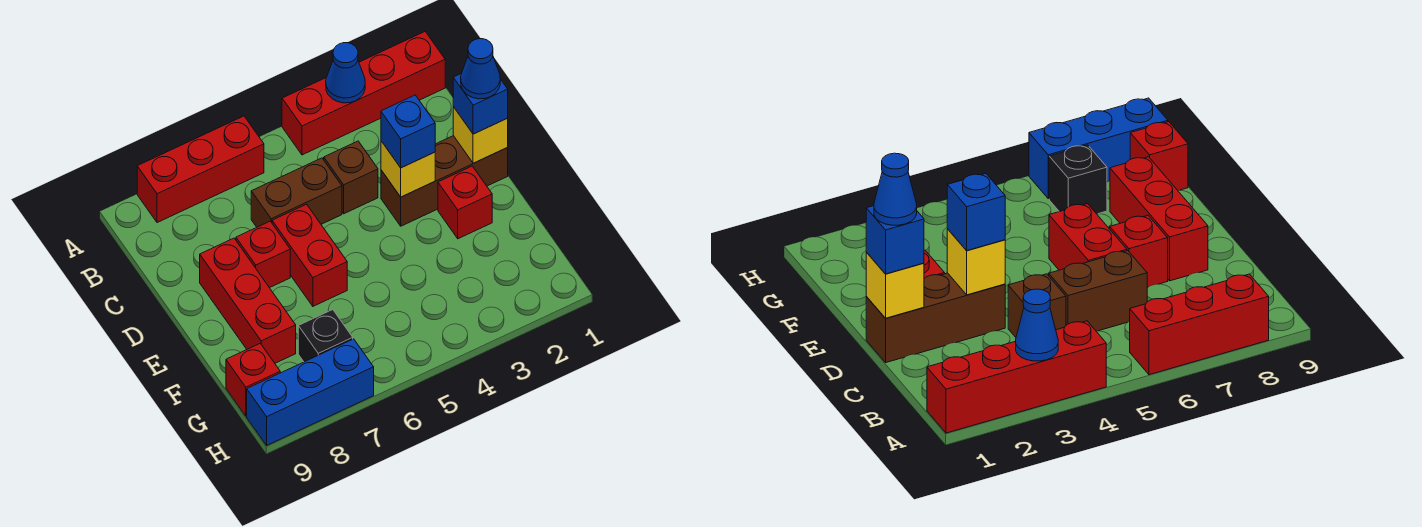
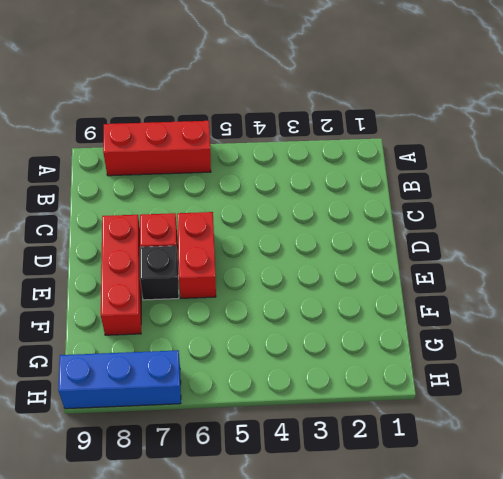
black brick E7 level 1 -> black brick G7 level 1
none -> red brick A1:A4 level 1
none -> brown brick C4 level 1
none -> brown brick C5:C6 level 1

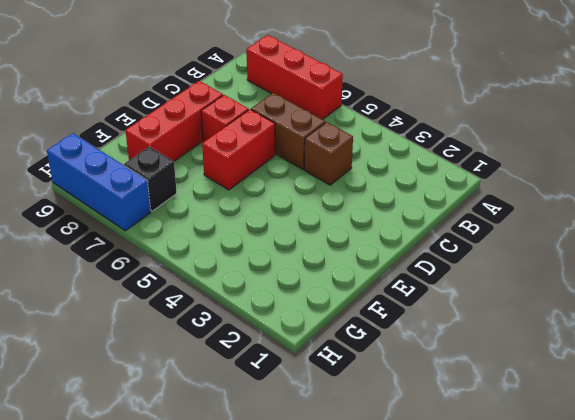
none -> red brick A1:A4 level 1
none -> brown brick D1:D3 level 1
none -> red brick E2 level 1

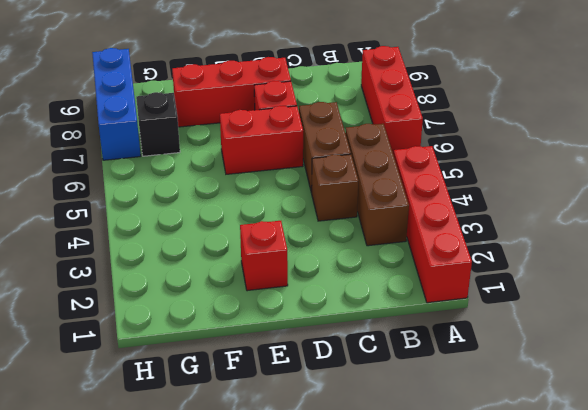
brown brick B3:B5 level 1 -> brown brick D1:D3 level 1
none -> red brick G9 level 1
none -> blue cone A3 level 2
none -> yellow brick D1 level 2

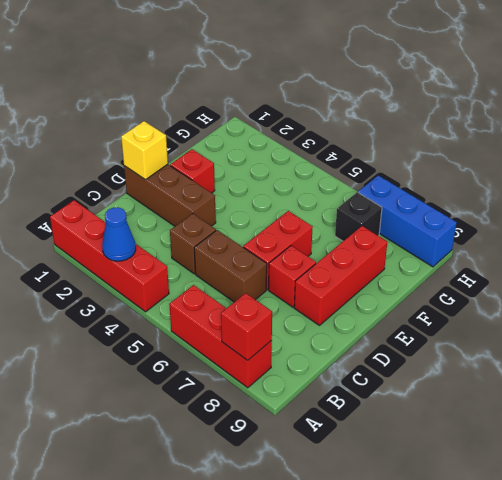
red brick A8 level 2 -> red brick G9 level 1
none -> yellow brick D3 level 2
none -> blue brick D1 level 3
none -> blue brick D3 level 3

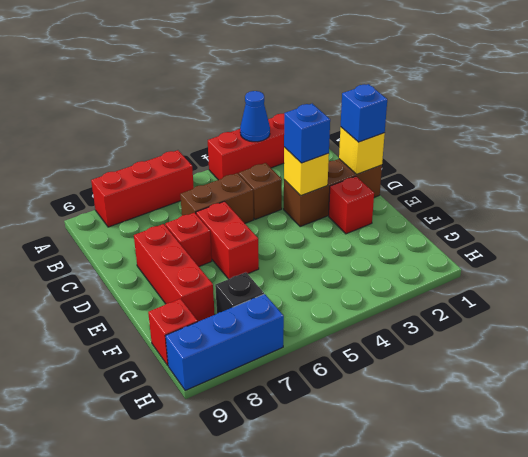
none -> blue cone D1 level 4

